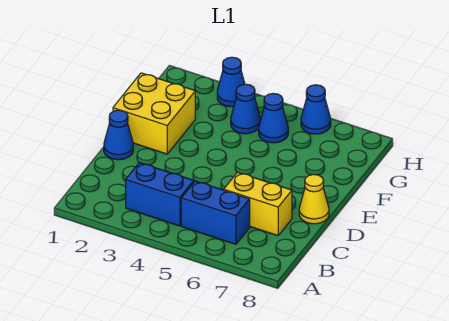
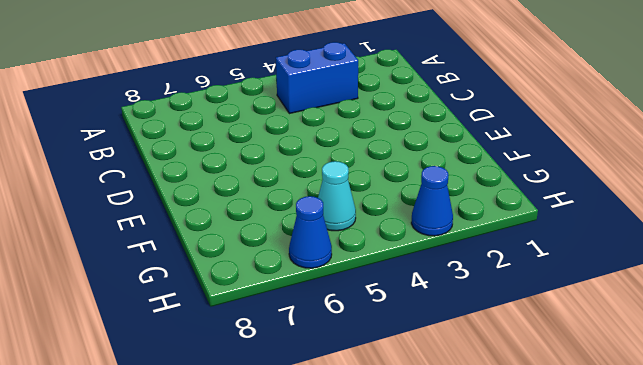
cyan cone G5 level 1 -> blue cone G5 level 1
none -> blue brick B5:B6 level 1
none -> yellow brick C6:C7 level 1

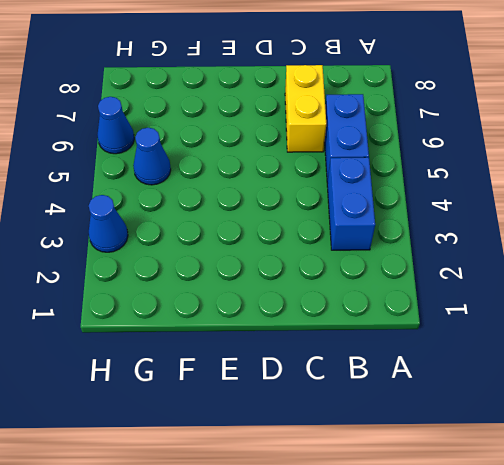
none -> blue cone D1 level 1
none -> yellow cone D8 level 1

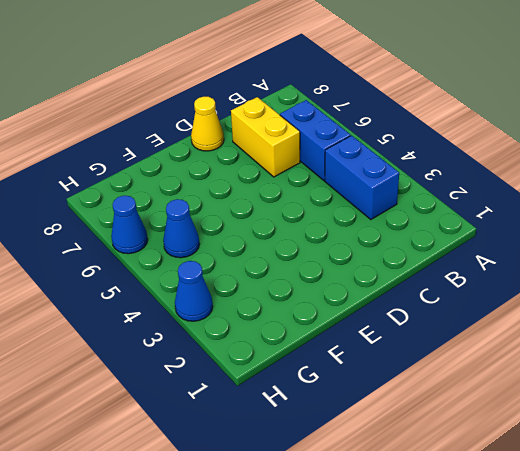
none -> blue cone D1 level 1
none -> yellow brick E1:F2 level 1

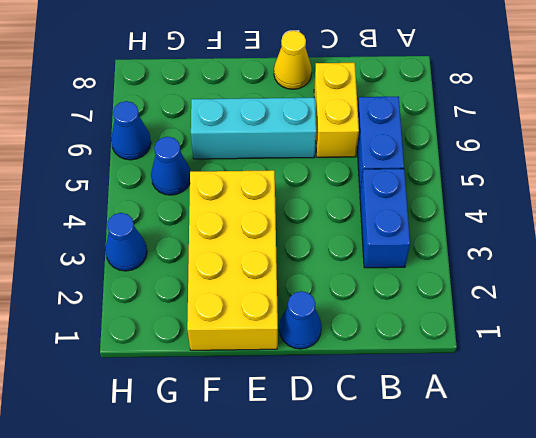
cyan brick D6:F6 level 1 -> none
yellow brick E1:F4 level 1 -> yellow brick E1:F2 level 1
none -> blue cone G4 level 1

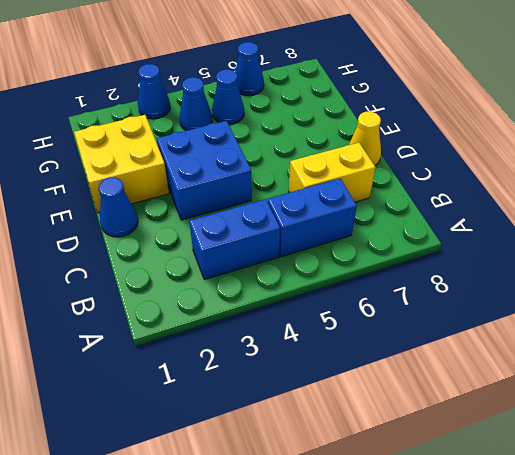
blue brick D3:E4 level 1 -> none

